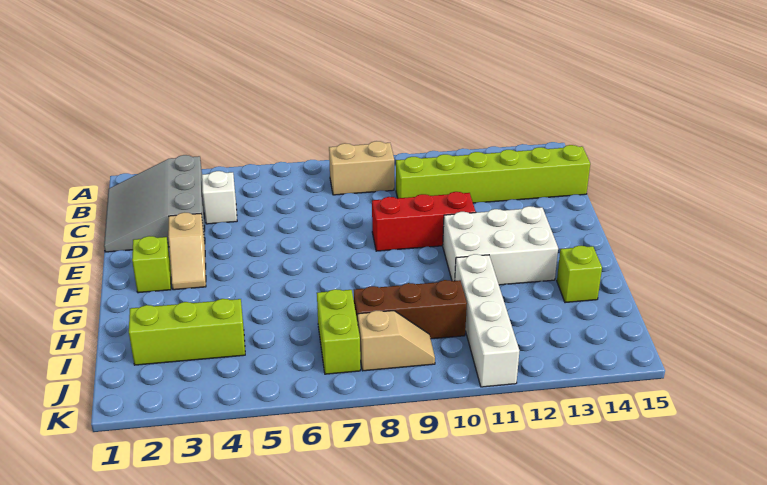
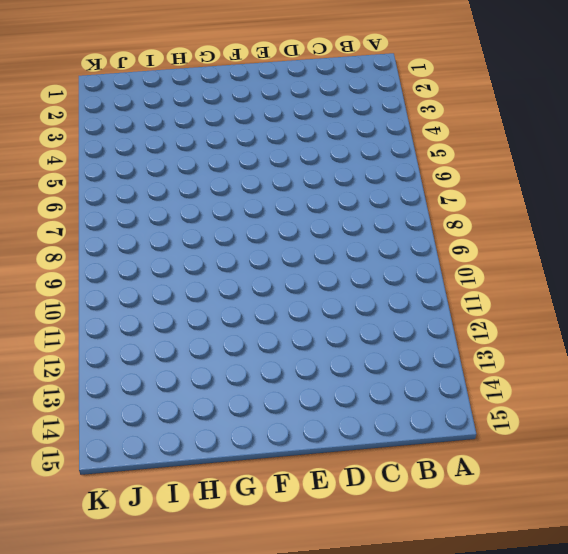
none -> grey slope B1:D3 level 1 top 3
none -> tan brick B8:B9 level 1
none -> white brick C4 level 1

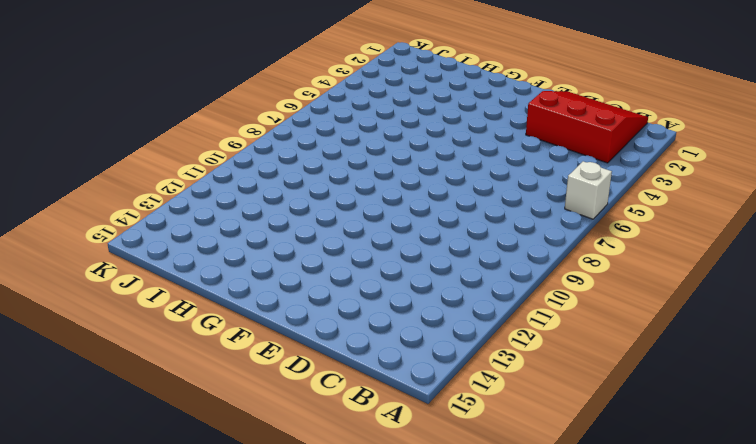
white brick A6 level 1 -> white brick C4 level 1
red slope B1:D3 level 1 top 3 -> grey slope B1:D3 level 1 top 3
none -> tan brick B8:B9 level 1
none -> lime brick C10:C15 level 1
none -> tan slope E3:F3 level 1 top E

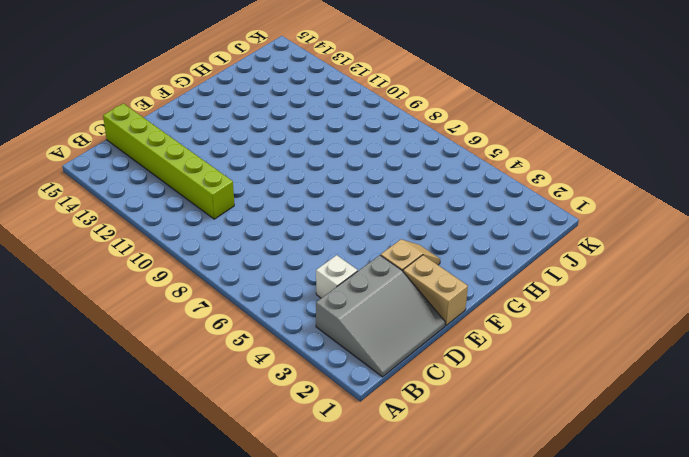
tan brick E1:E2 level 1 -> tan brick B8:B9 level 1
none -> red brick E9:E11 level 1
none -> lime brick F2 level 1
none -> white brick F11:G13 level 1

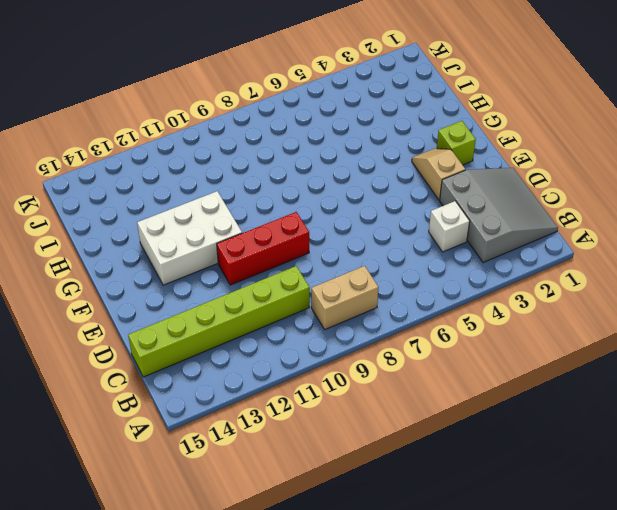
none -> white brick H11:K11 level 1
none -> lime brick H14 level 1
none -> lime brick I2:I4 level 1

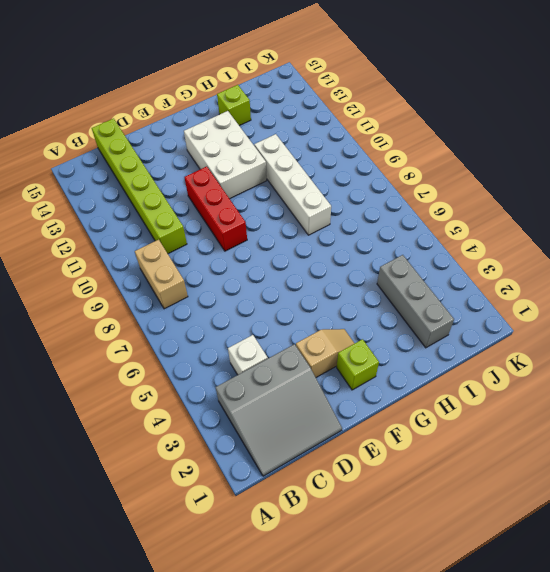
white brick H8:H11 level 1 -> white brick H11:K11 level 1
grey brick I2:I4 level 1 -> lime brick I2:I4 level 1
none -> lime brick I7:J7 level 1
none -> brown brick I8:I10 level 1
none -> tan slope J8:J9 level 1 top 8

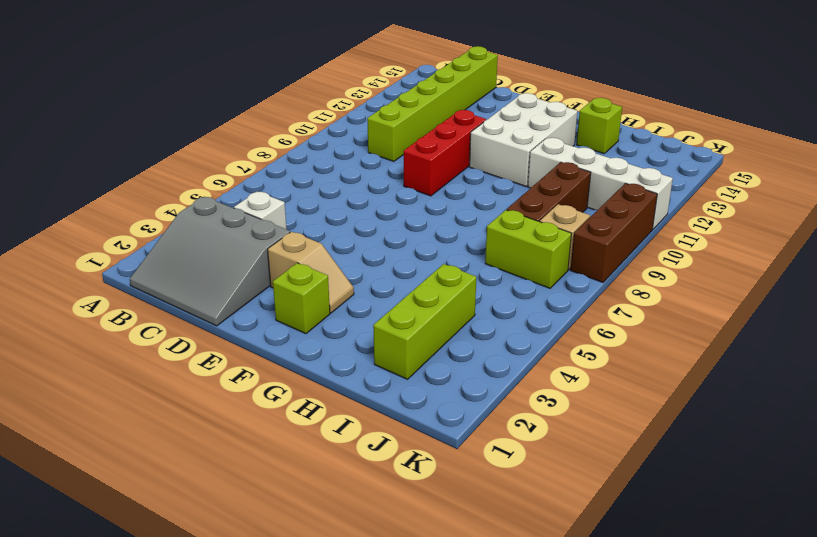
brown brick K8:K10 level 1 -> none
none -> tan brick B8:B9 level 1

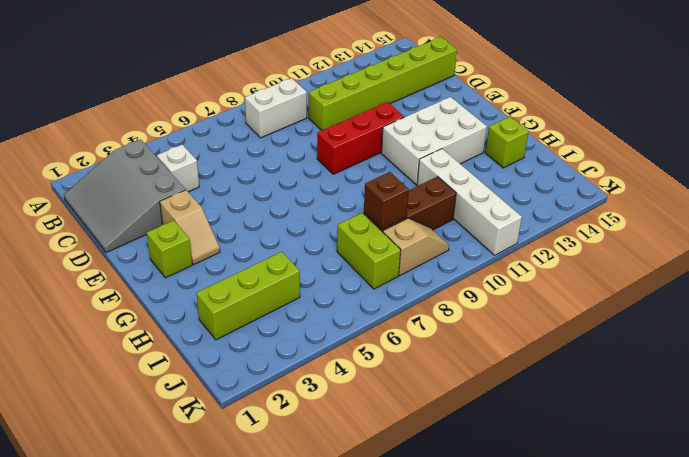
white brick B8:B9 level 1 -> tan brick B8:B9 level 1
brown brick I8 level 2 -> none

